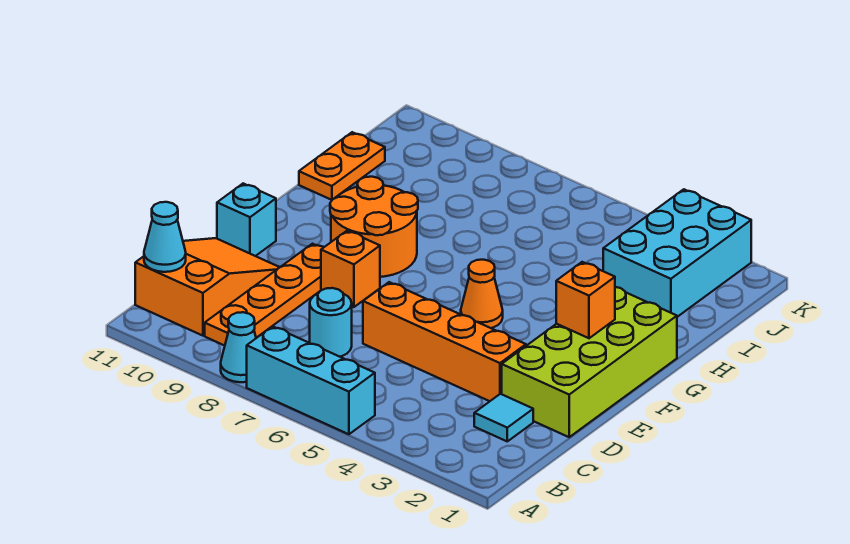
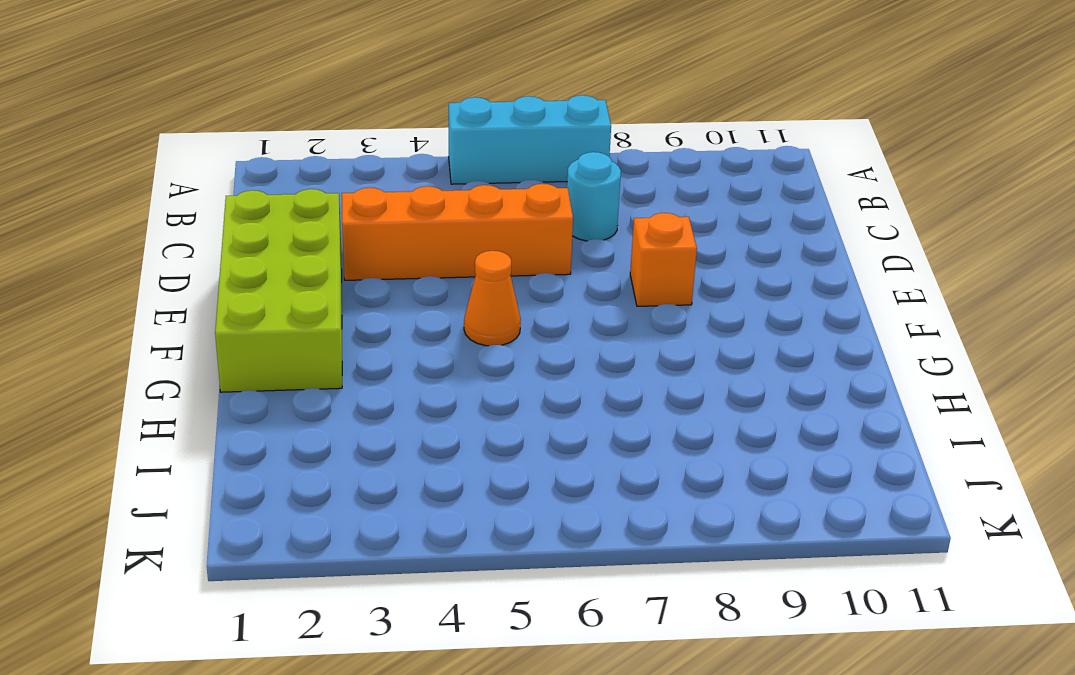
none -> cyan cone A8 level 1
none -> orange plate B9:E9 level 1
none -> orange slope B10:D11 level 1 top B

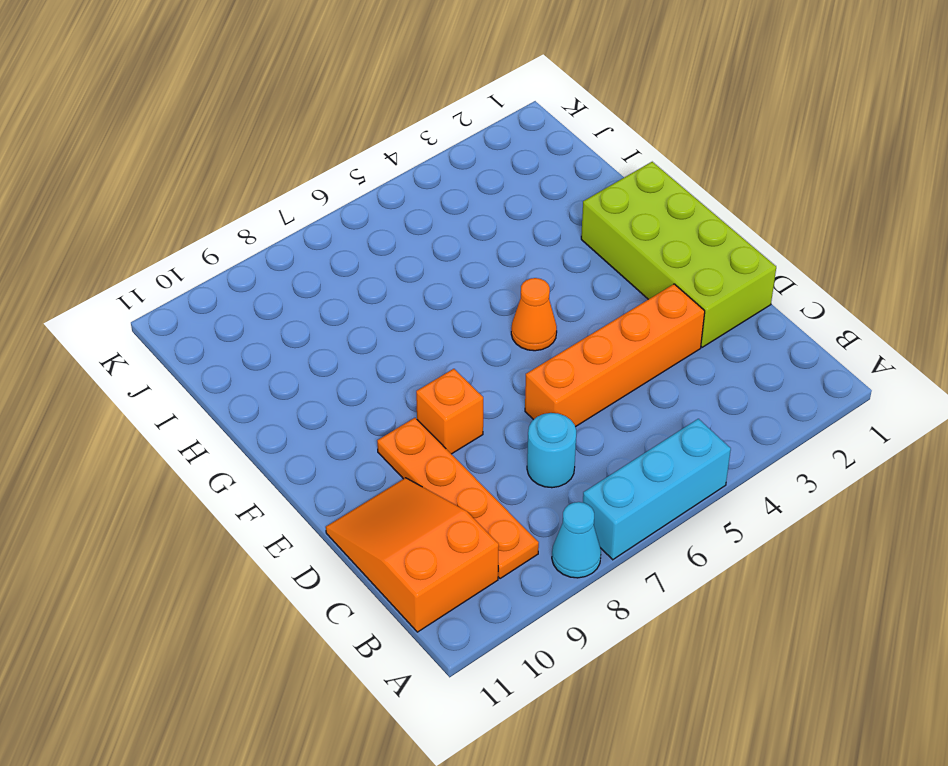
none -> cyan tile C2 level 1
none -> cyan brick E11 level 1
none -> orange round brick F8:G9 level 1

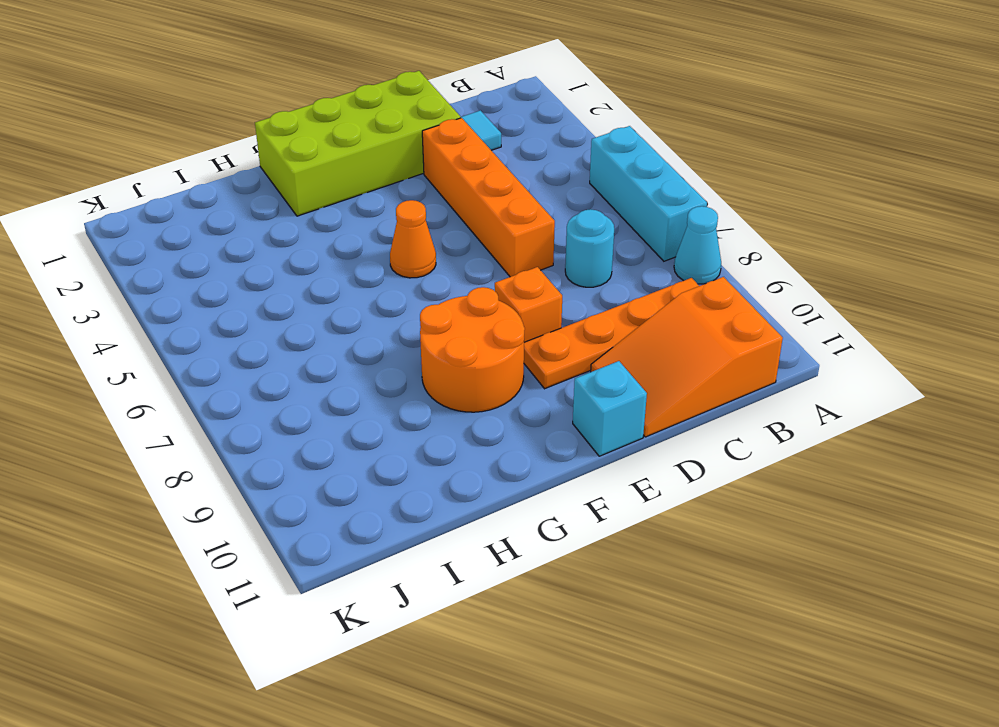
none -> orange plate H11:I11 level 1
none -> cyan brick I2:K3 level 1
none -> cyan cone B11 level 2

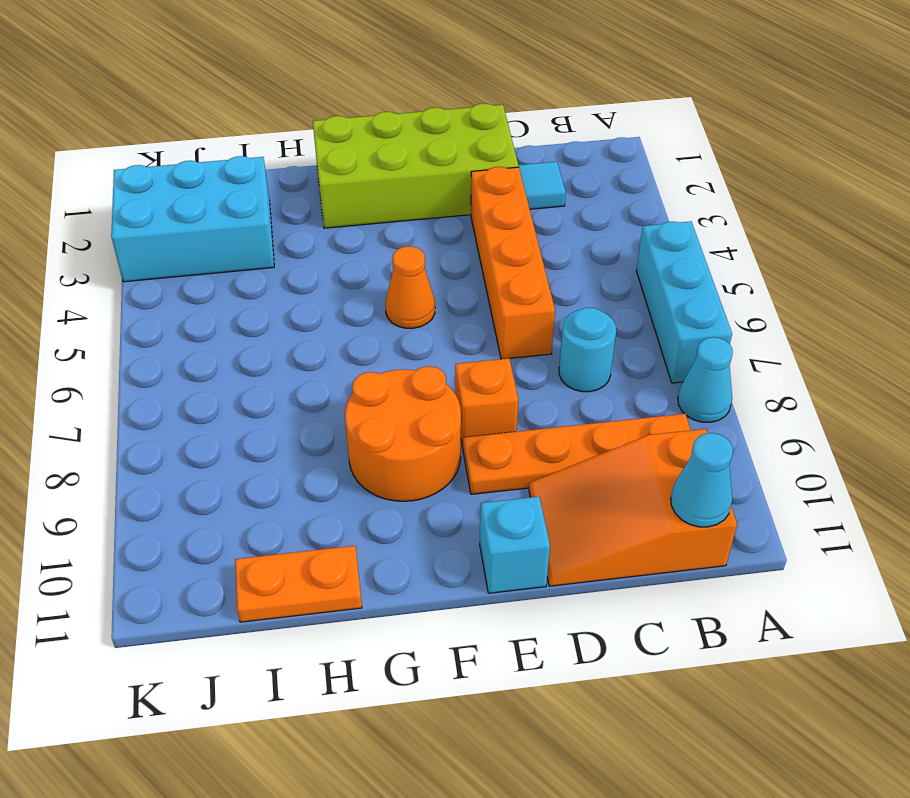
none -> orange brick F2 level 2

